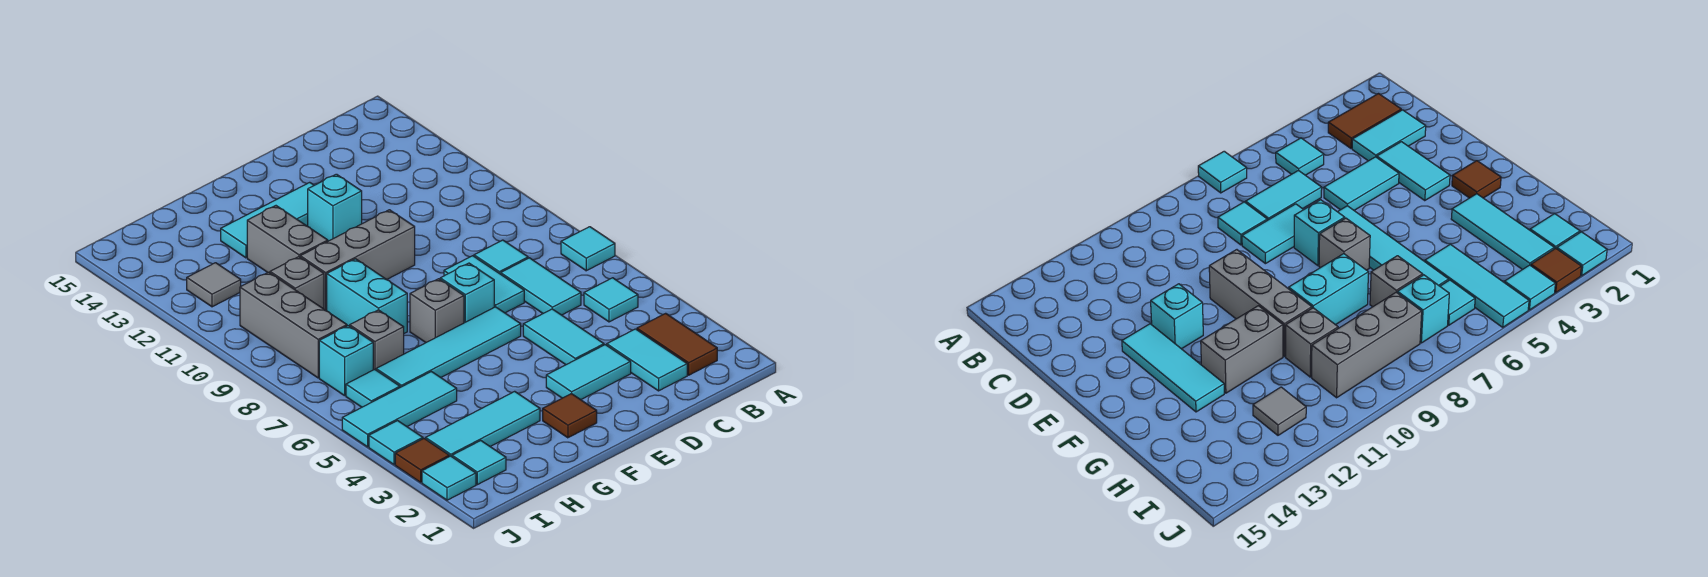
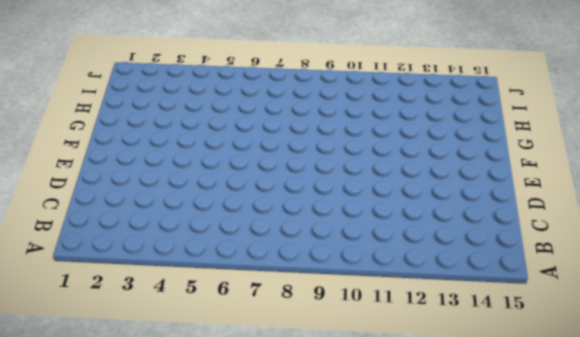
none -> cyan tile A7 level 1
none -> brown tile B2:B3 level 1
none -> cyan tile B5 level 1
none -> cyan tile C2:C3 level 1

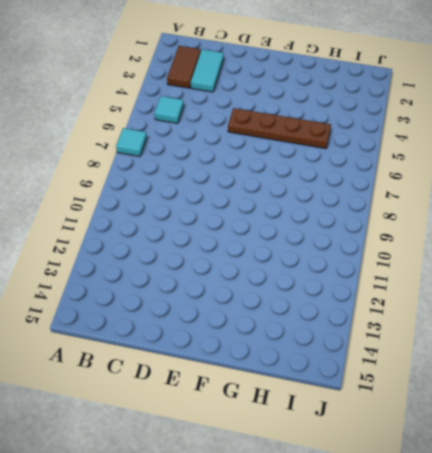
brown plate E5:H5 level 1 -> cyan tile H5:J5 level 1
none -> cyan tile C6:C7 level 1
none -> cyan tile C8 level 1
none -> cyan tile D3:E3 level 1
none -> cyan tile D4:D5 level 1

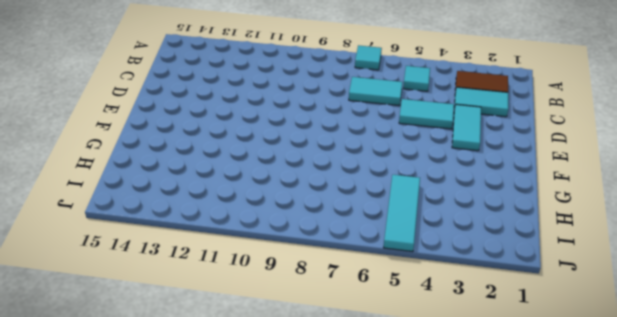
none -> cyan tile C8 level 1
none -> cyan tile D7:D8 level 1
none -> cyan tile E6:H6 level 1
none -> cyan brick E7 level 1

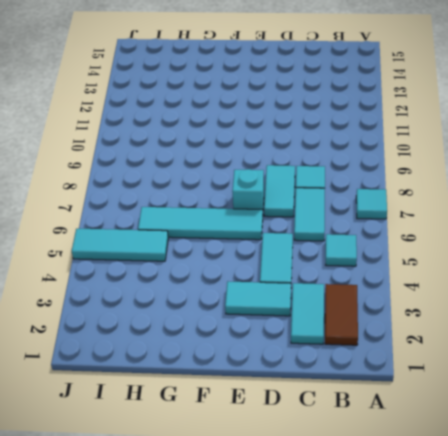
none -> grey brick E10:G10 level 1
none -> cyan brick E12 level 1
none -> cyan tile E13:G13 level 1
none -> brown tile F2 level 1

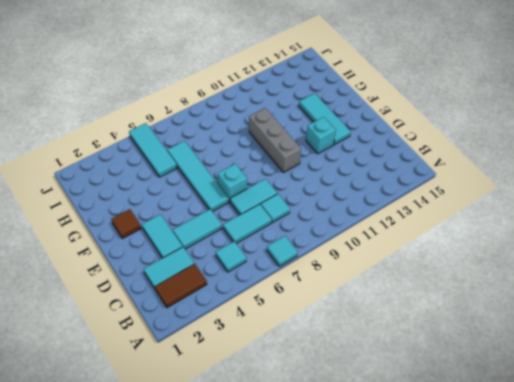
none -> grey brick F7 level 1
none -> cyan tile G3:I3 level 1
none -> cyan brick G8:G9 level 1
none -> grey brick G11:G12 level 1

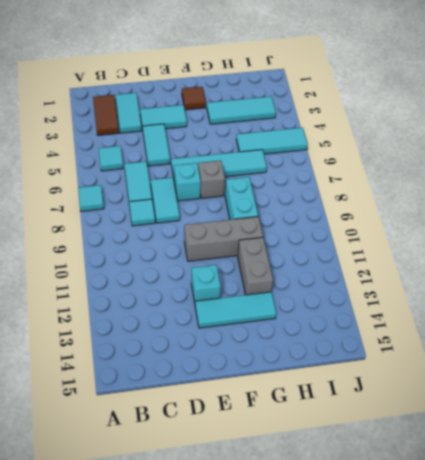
none -> grey brick H7 level 1
none -> grey brick H10 level 1
none -> cyan tile I2 level 1
none -> cyan tile I6 level 1

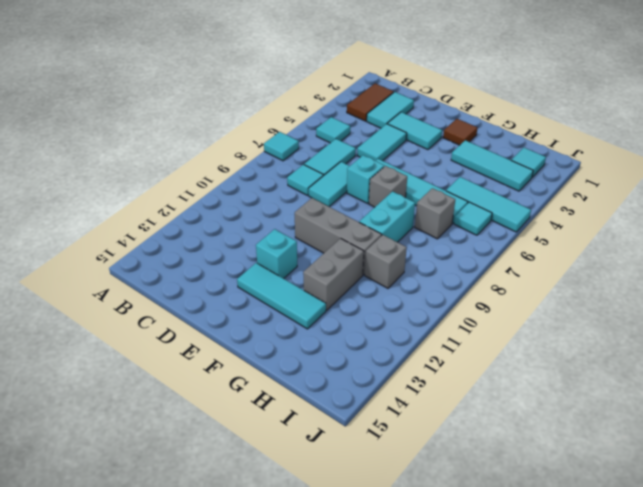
none -> cyan brick I7 level 1
none -> grey brick I8:I10 level 1
none -> grey tile I12 level 1
none -> cyan tile J2 level 1

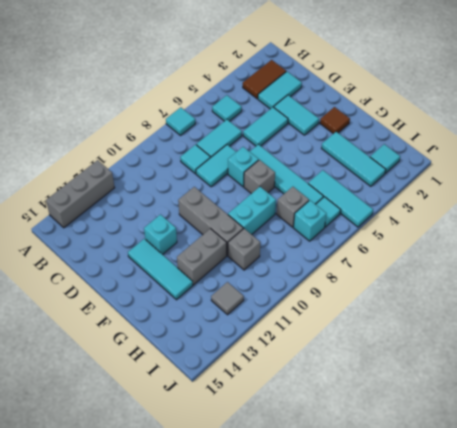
grey brick A12:A14 level 1 -> grey brick I8:I10 level 1
none -> cyan tile J2 level 1
none -> brown tile J3 level 1
none -> cyan tile J4 level 1

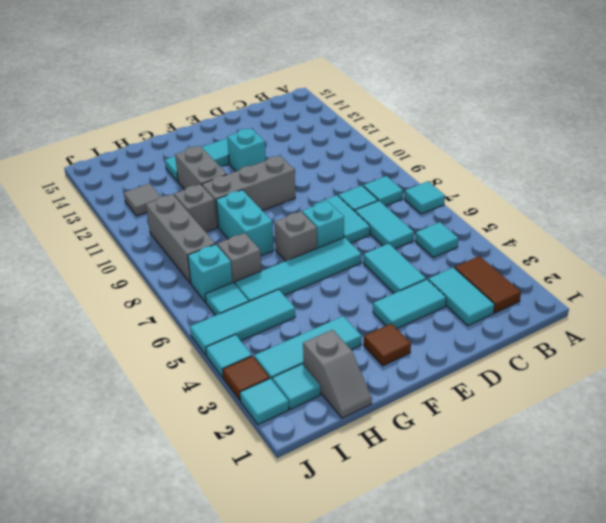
cyan tile B8 level 1 -> none
grey slope H1:H2 level 1 top 2 -> none

